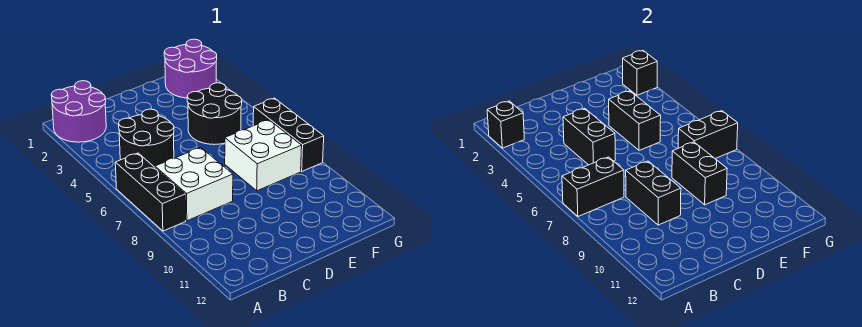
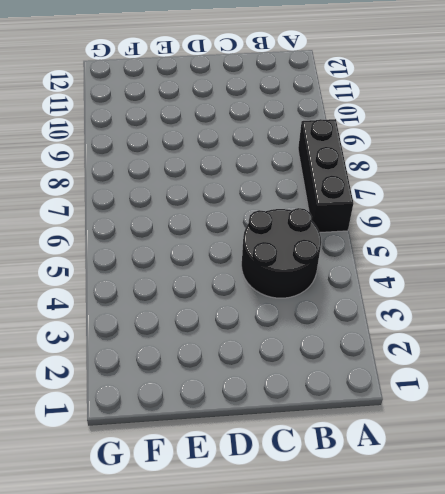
none -> purple round brick A1:B2 level 1
none -> white brick B7:C8 level 1
none -> black round brick E4:F5 level 1

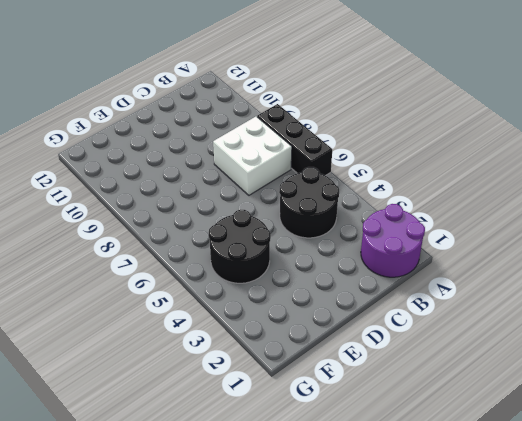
none -> white brick E7:F8 level 1
none -> purple round brick F1:G2 level 1
none -> black brick G6:G8 level 1

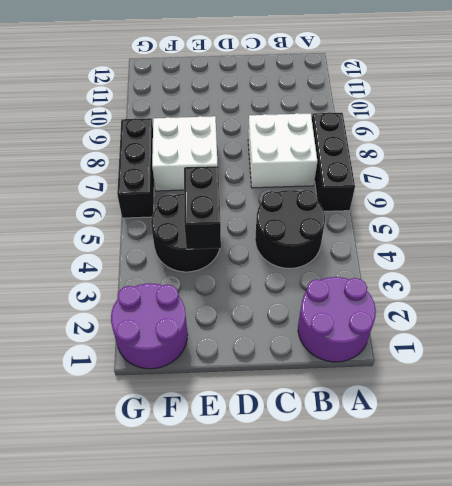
none -> black brick A2 level 2
none -> black brick A7:B7 level 2
none -> black brick C4:C5 level 2

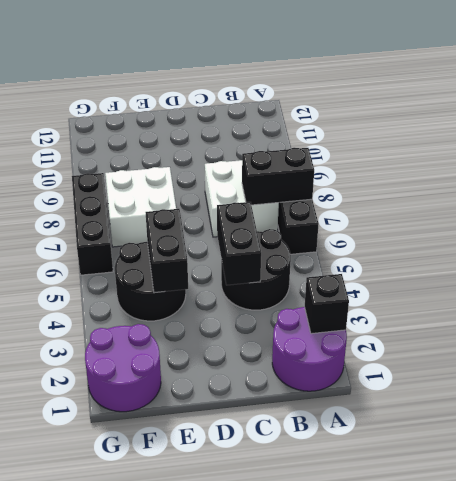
none -> black brick C8:C9 level 2
none -> black brick E8:E9 level 2
none -> black brick F7:G7 level 2

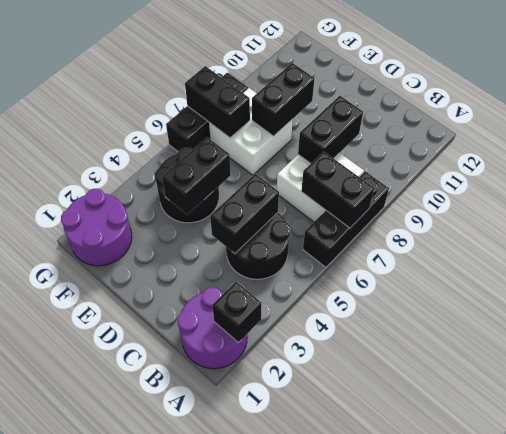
none -> black brick G2 level 2

